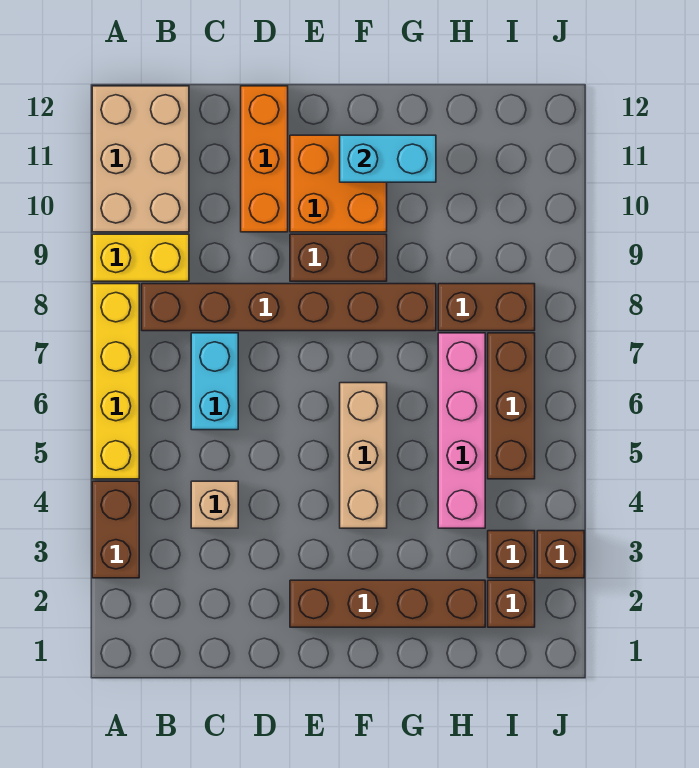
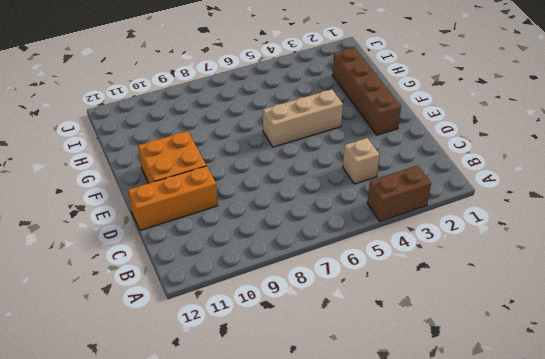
none -> yellow brick A5:A8 level 1
none -> yellow brick A9:B9 level 1
none -> tan brick A10:B12 level 1

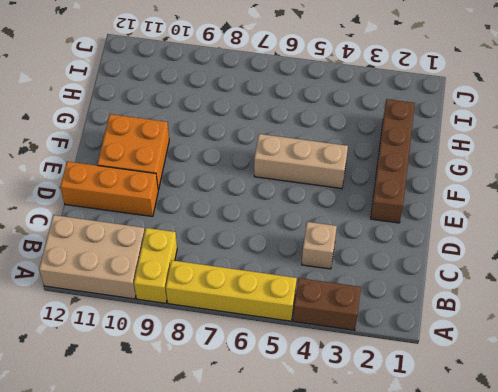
none -> brown brick B8:G8 level 1
none -> cyan brick C6:C7 level 1
none -> brown brick E9:F9 level 1

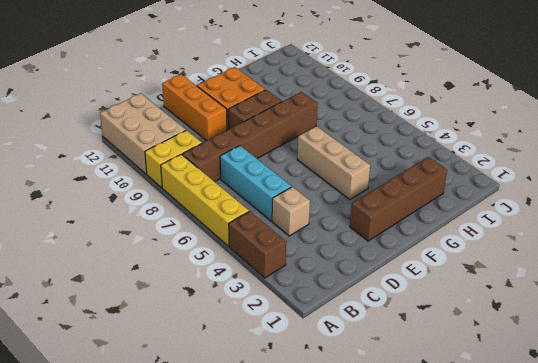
cyan brick C5:C7 level 1 -> cyan brick C6:C7 level 1
none -> pink brick H4:H7 level 1
none -> brown brick H8:I8 level 1
none -> brown brick I2 level 1

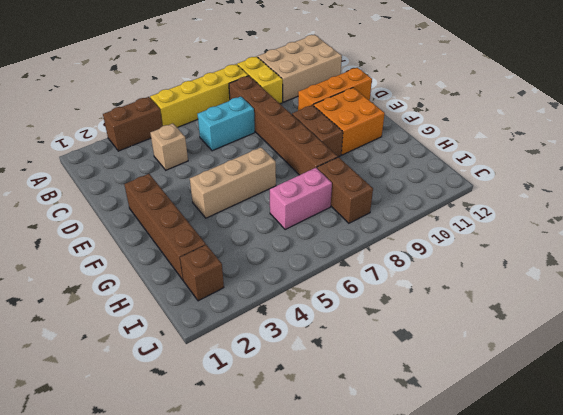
pink brick H6:H7 level 1 -> pink brick H4:H7 level 1
none -> brown brick I3 level 1
none -> brown brick I5:I7 level 1
none -> brown brick J3 level 1

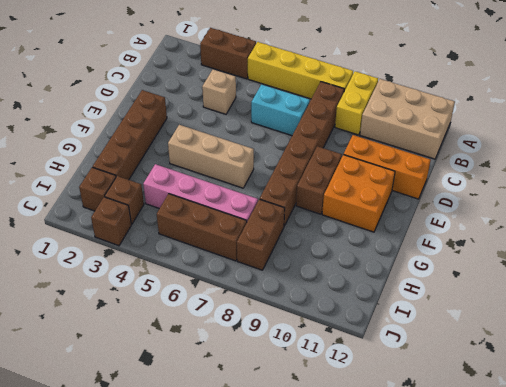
none -> cyan brick F11:G11 level 2

